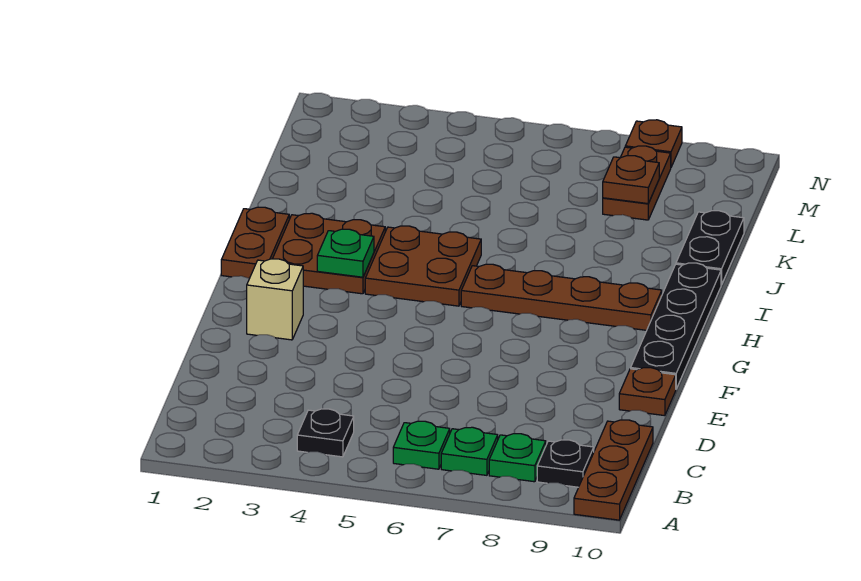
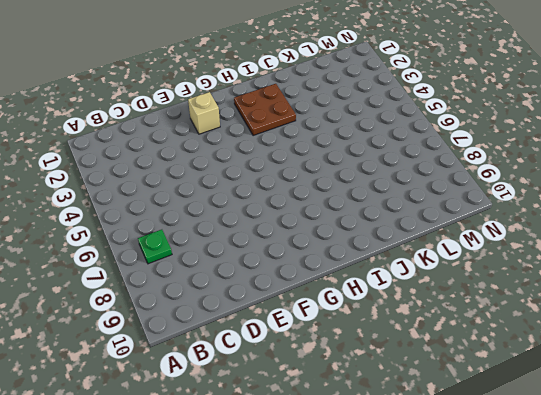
none -> brown plate A10:C10 level 1
none -> black plate B4 level 1
none -> green plate B6 level 1

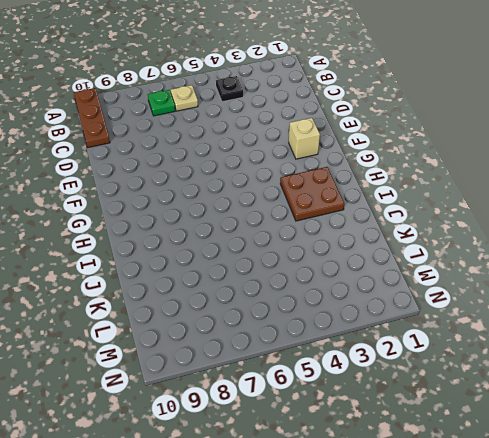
tan plate B6 level 1 -> green plate B6 level 1
none -> green plate B8 level 1
none -> black plate B9 level 1
none -> brown plate E10 level 1

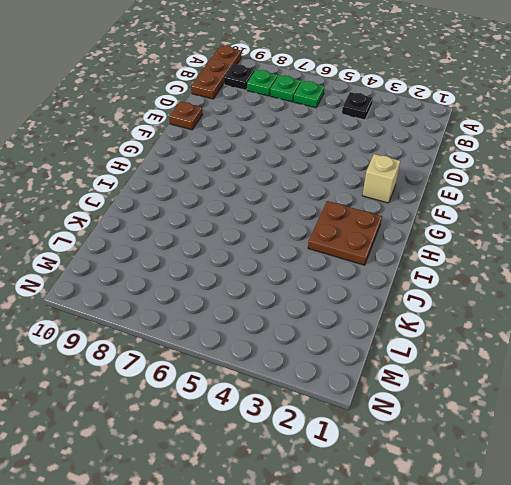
none -> black plate F10:I10 level 1
none -> brown plate H1:I1 level 1
none -> brown plate H4:I5 level 1

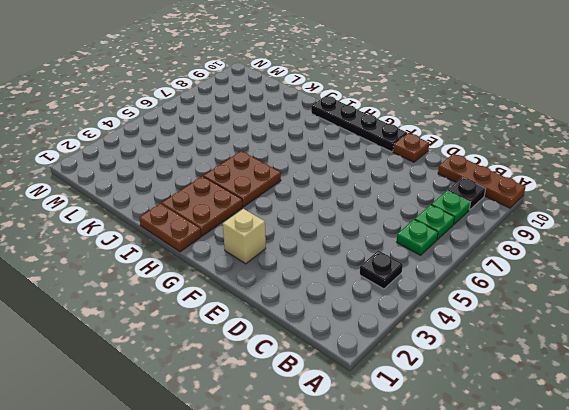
none -> brown plate H6:H9 level 1
none -> black plate J10:K10 level 1
none -> brown plate L8:M8 level 1

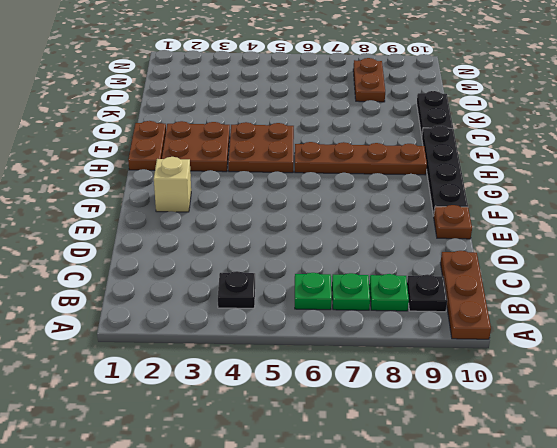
none -> brown plate N8 level 1
none -> green plate H3 level 2
none -> brown plate L8 level 2

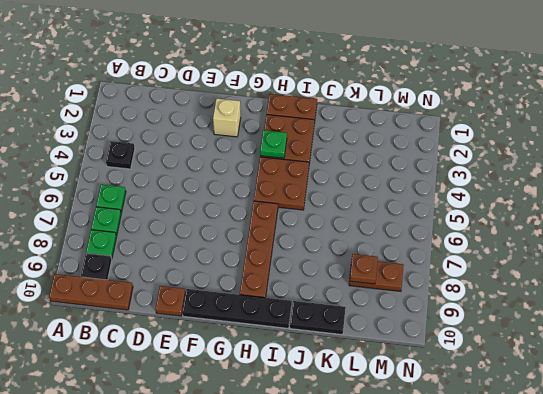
none -> brown plate N8 level 1

